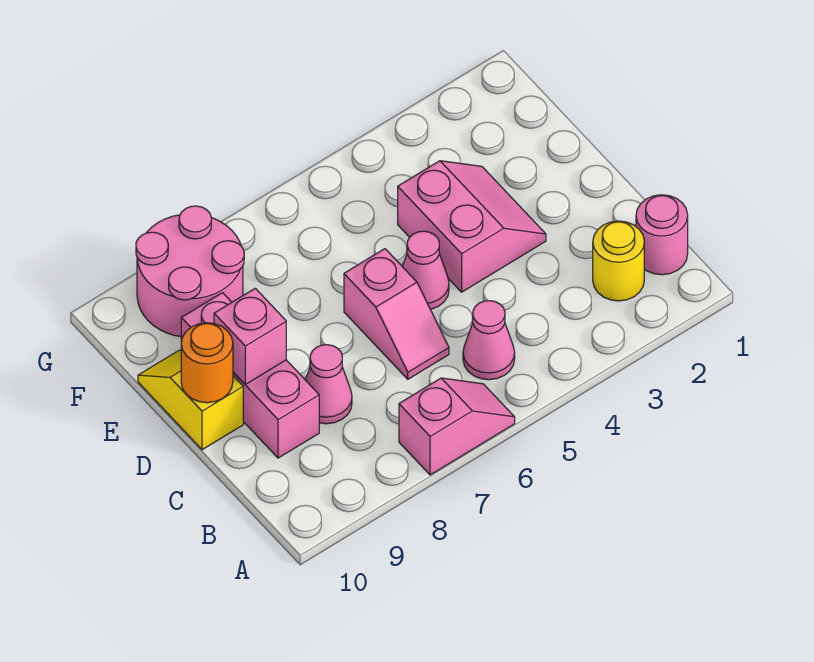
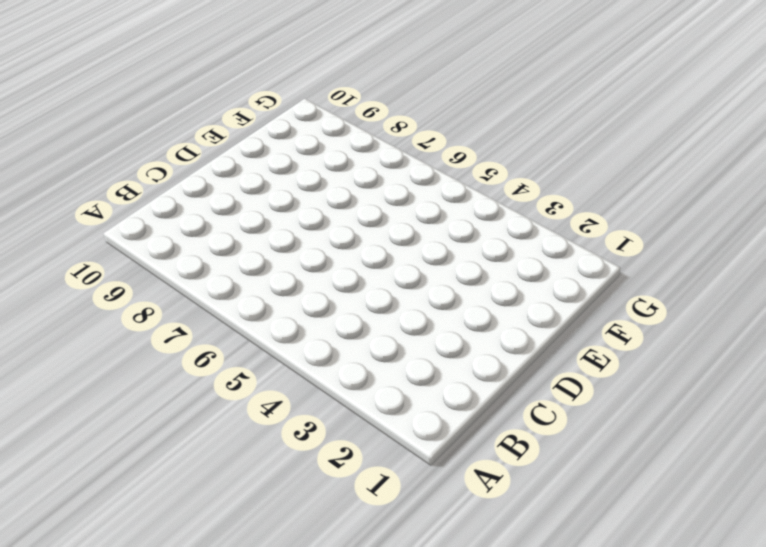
none -> pink slope A6:A7 level 1 top 7
none -> pink round brick B1 level 1
none -> yellow round brick B2 level 1

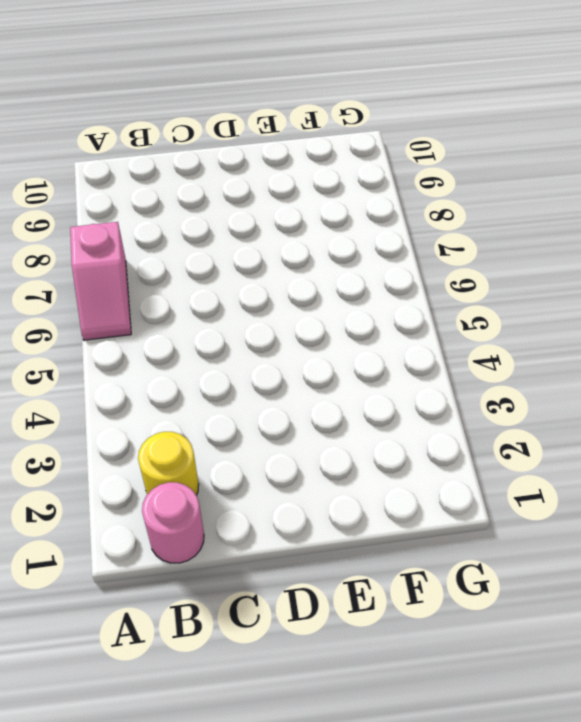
none -> pink cone B5 level 1
none -> pink slope C6:D6 level 1 top D
none -> pink cone C8 level 1

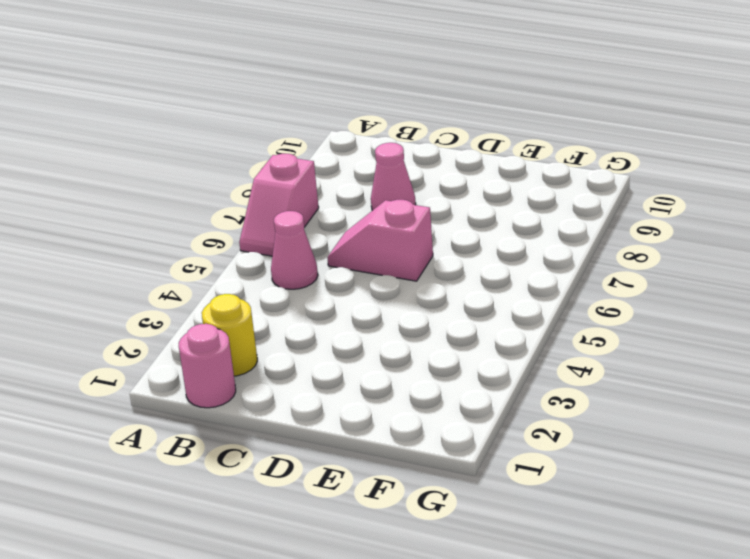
none -> pink brick C9:E9 level 1
none -> pink slope D3:E4 level 1 top 4
none -> pink cone D5 level 1

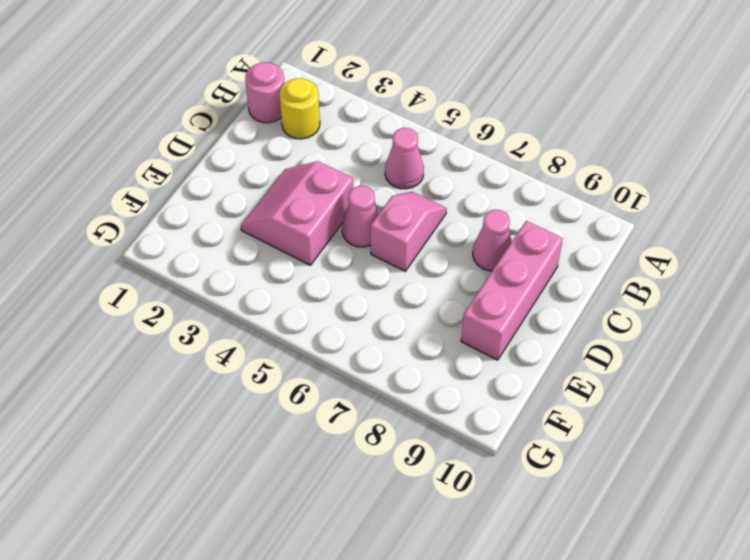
none -> pink slope A6:A7 level 1 top 7
none -> yellow slope D10:E10 level 1 top D
none -> pink round brick F8:G9 level 1

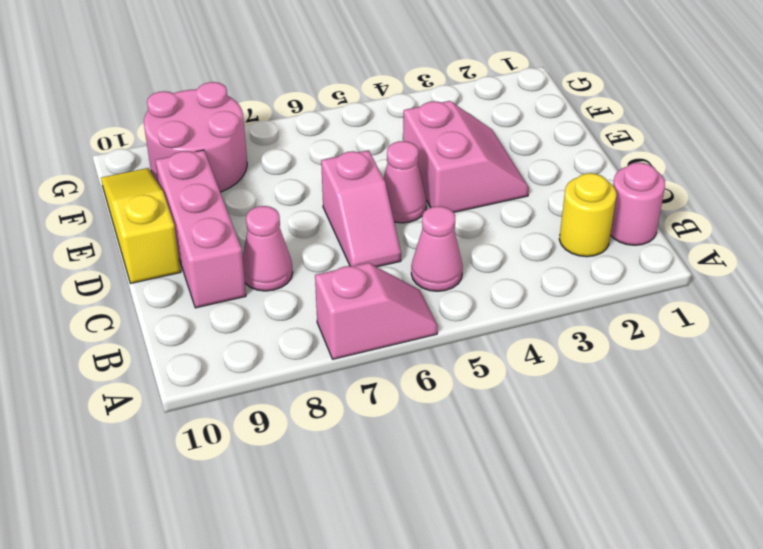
yellow slope D10:F10 level 1 top D -> yellow slope D10:E10 level 1 top D
none -> pink brick D9 level 2
none -> orange round brick D10 level 2

